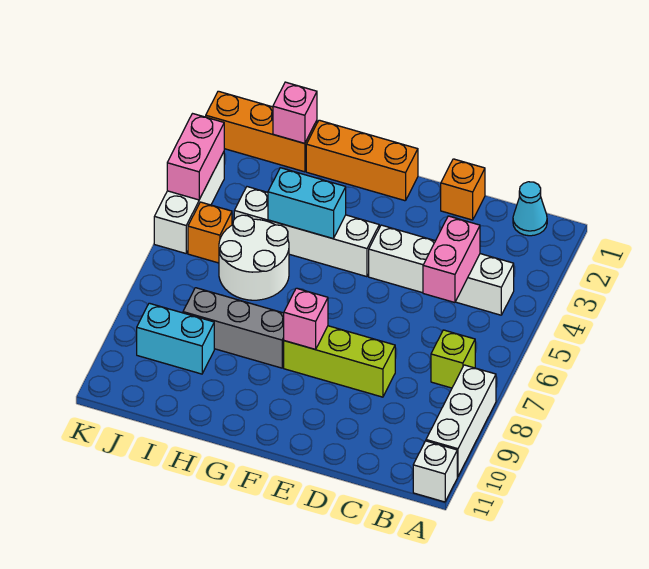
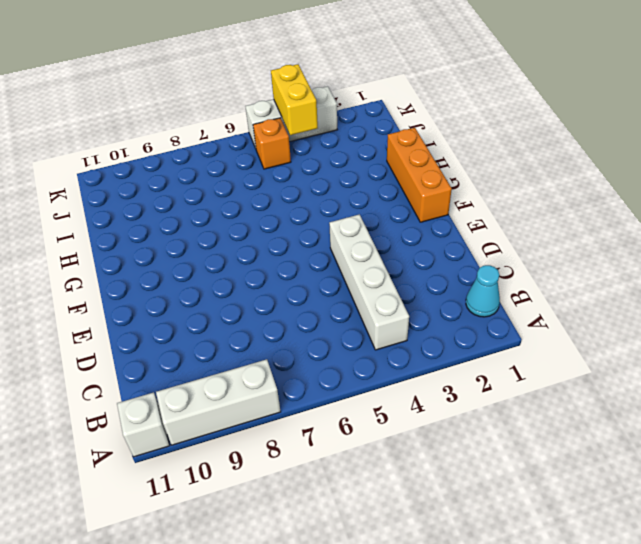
yellow brick J4:K4 level 2 -> pink brick K3:K4 level 2
none -> lime brick B7 level 1
none -> orange brick D1 level 1
none -> lime brick D8:F8 level 1

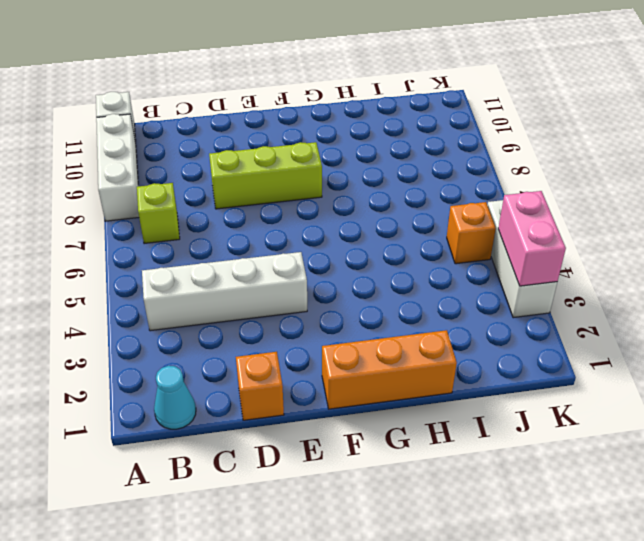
none -> white brick F4:I4 level 1
none -> grey brick G8:I8 level 1
none -> white round brick H5:I6 level 1

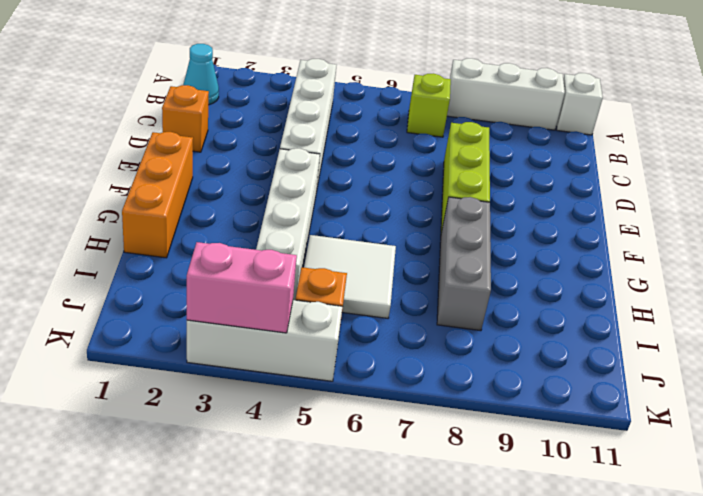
white tile H5:I6 level 1 -> white round brick H5:I6 level 1
none -> orange brick I1:K1 level 1
none -> cyan brick I9:J9 level 1
none -> pink brick C4:C5 level 2

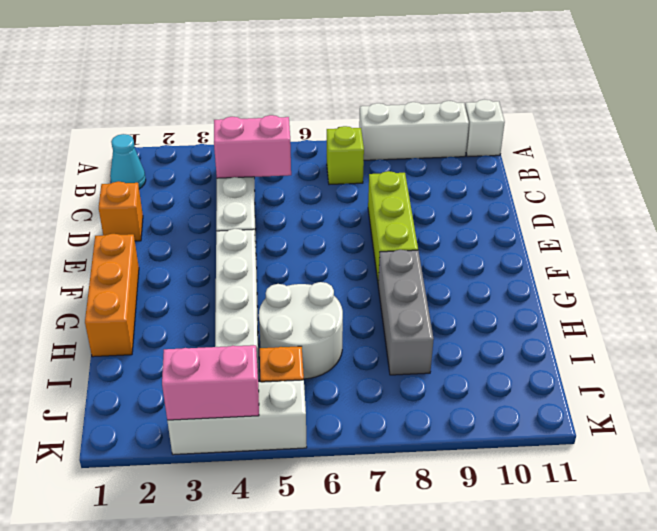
none -> orange brick I1:K1 level 1
none -> cyan brick I9:J9 level 1
none -> pink brick F8 level 2

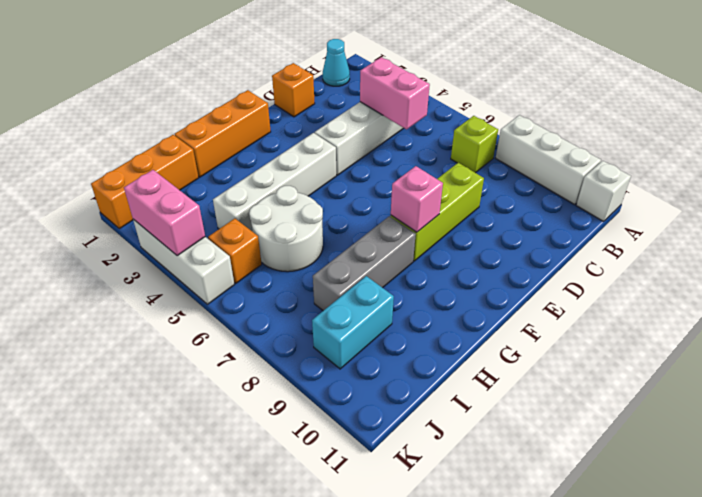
none -> cyan brick G4:H4 level 2
none -> pink brick I1 level 2

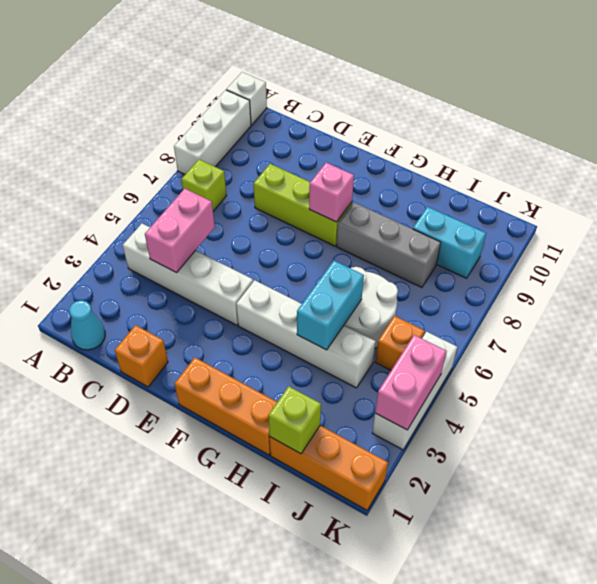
cyan brick H4:H5 level 2 -> cyan brick G4:H4 level 2
lime brick I1 level 2 -> pink brick I1 level 2

